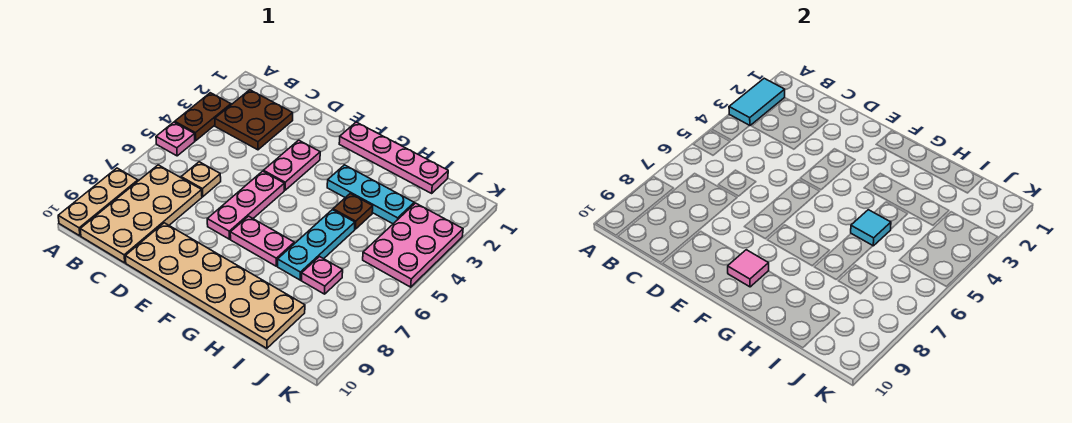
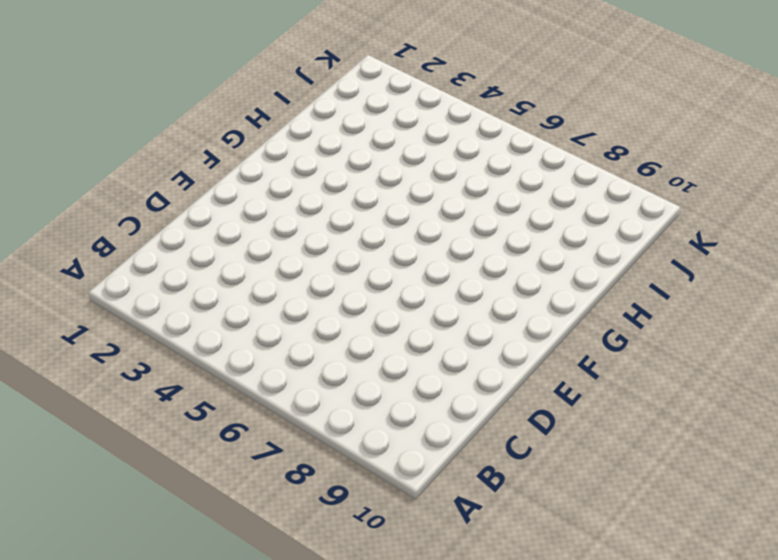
none -> brown plate A3:A4 level 1
none -> pink plate A5 level 1
none -> tan plate A8:A10 level 1

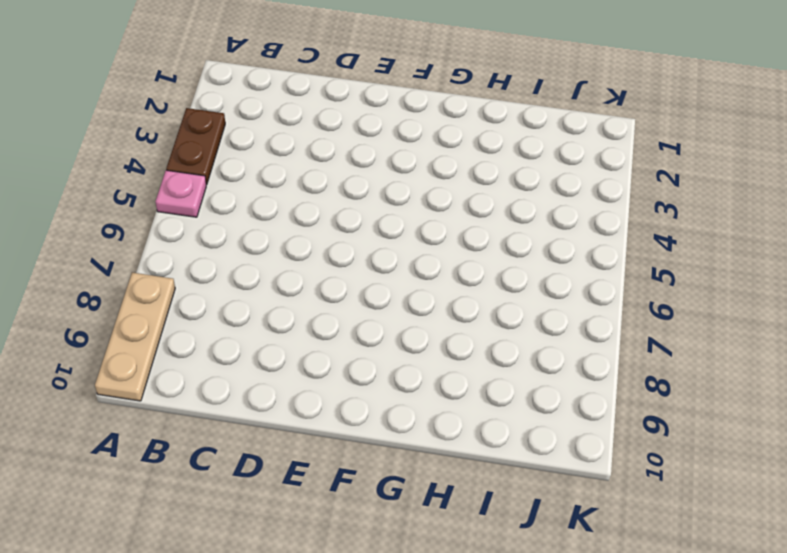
none -> brown plate B2:C3 level 1
none -> tan plate B7:C10 level 1
none -> tan plate C6 level 1

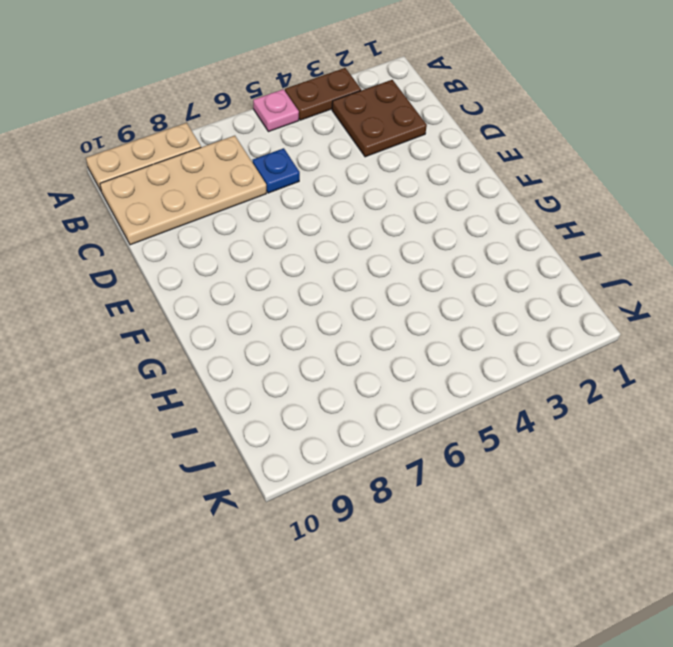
blue plate C6 level 1 -> tan plate C6 level 1
none -> tan plate D9:I10 level 1
none -> pink plate E3:E4 level 1
none -> pink plate E5:E7 level 1

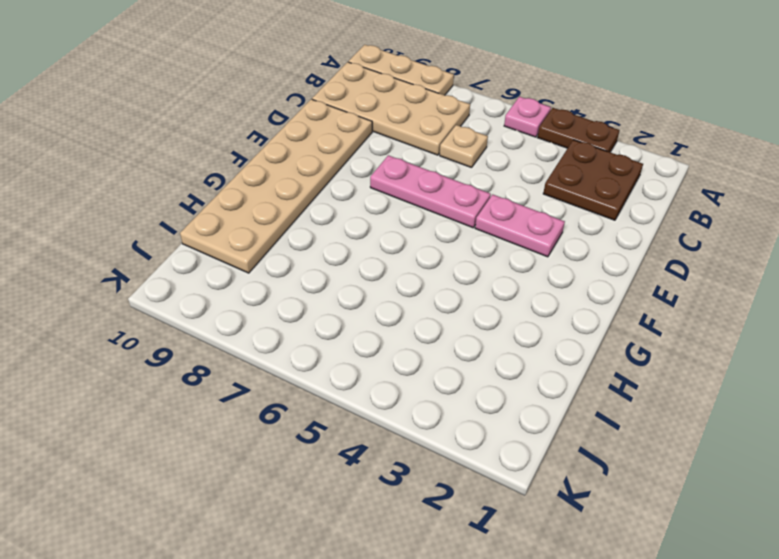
none -> pink plate F1:I1 level 1
none -> pink plate F7:G7 level 1
none -> cyan plate G3:I3 level 1

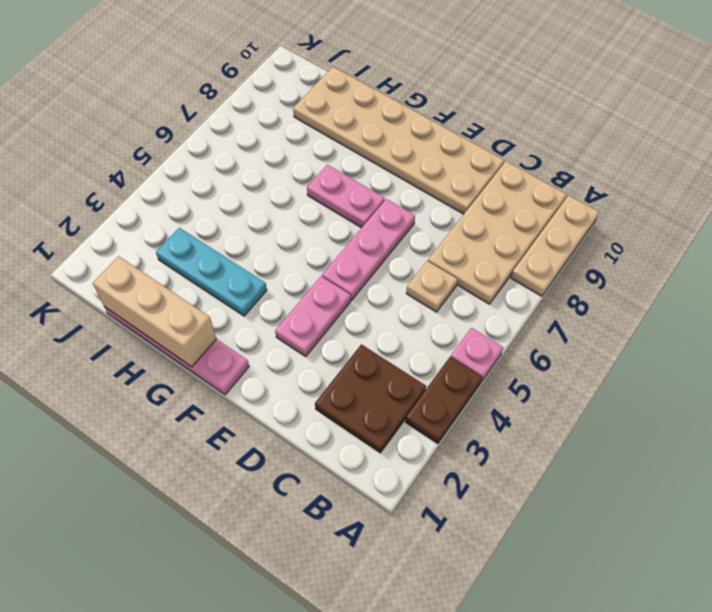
tan brick G1:I1 level 2 -> none
none -> brown plate H4 level 1
none -> cyan plate H5:H7 level 1
none -> pink plate I7 level 1

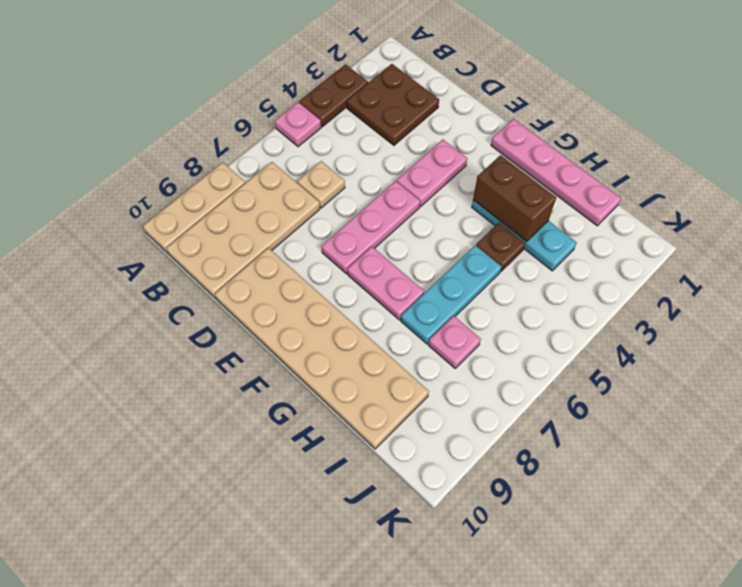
brown brick G3:H3 level 2 -> none
none -> pink plate J3:K5 level 1
none -> cyan tile A2:A3 level 2
none -> pink tile F9 level 2

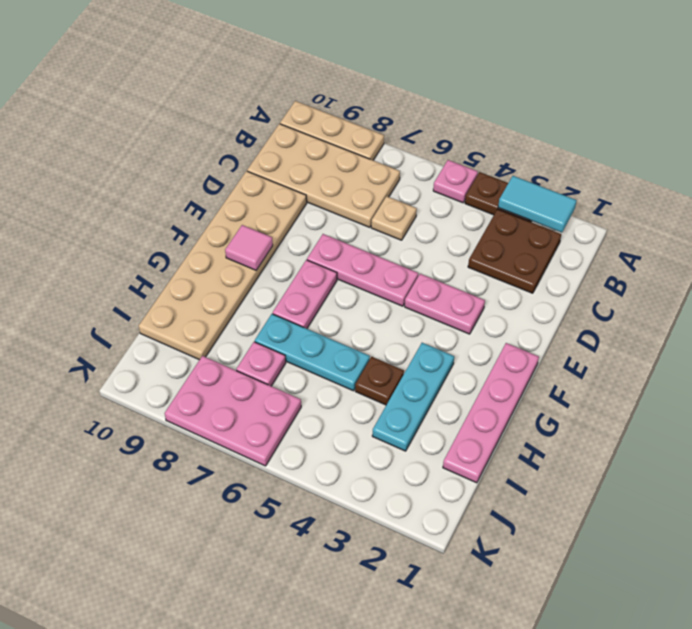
pink plate J6:K8 level 1 -> pink plate J3:K5 level 1
none -> cyan tile H5 level 2

